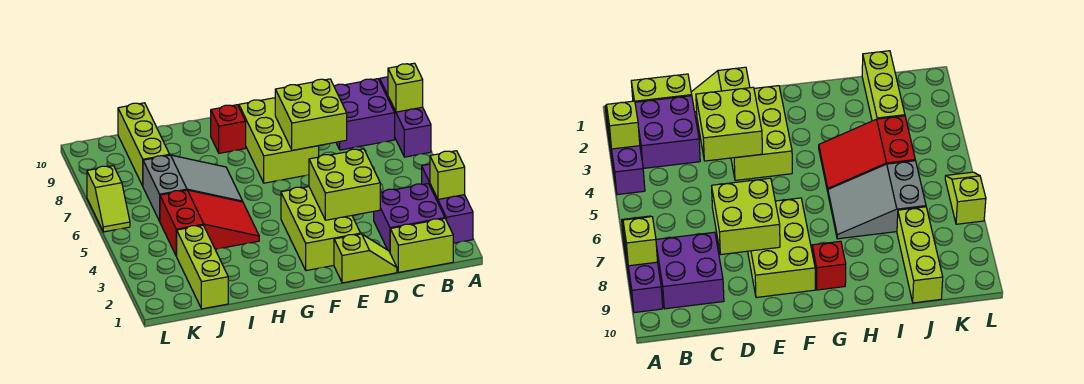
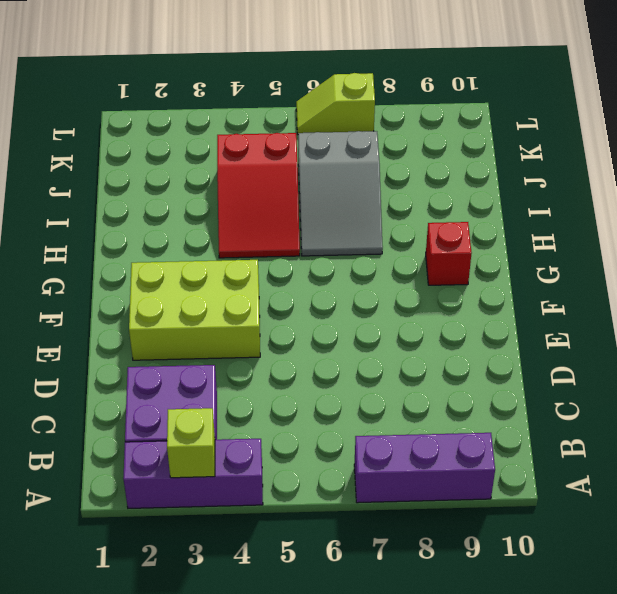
none -> lime brick B1:C1 level 1
none -> purple brick B8:C9 level 1
none -> lime slope D1:E1 level 1 top E

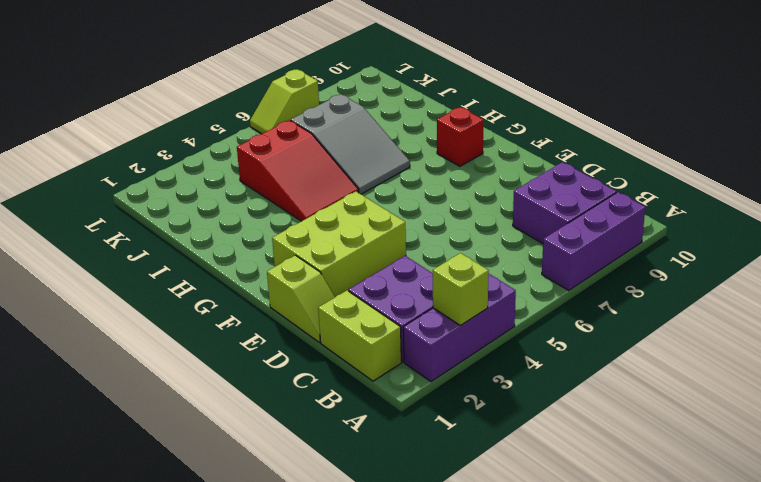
none -> lime brick E7:F9 level 1
none -> lime brick J1:J3 level 1
none -> lime brick J8:J10 level 1

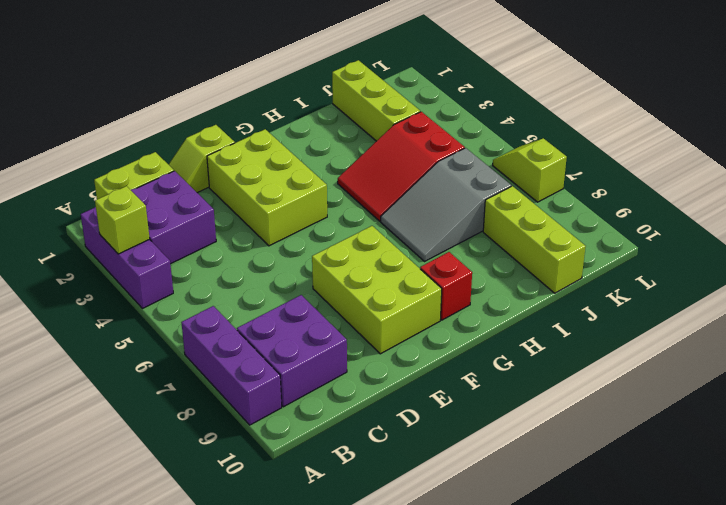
none -> lime brick A8 level 2
none -> lime brick D3:E4 level 2
none -> lime brick D7:E8 level 2

